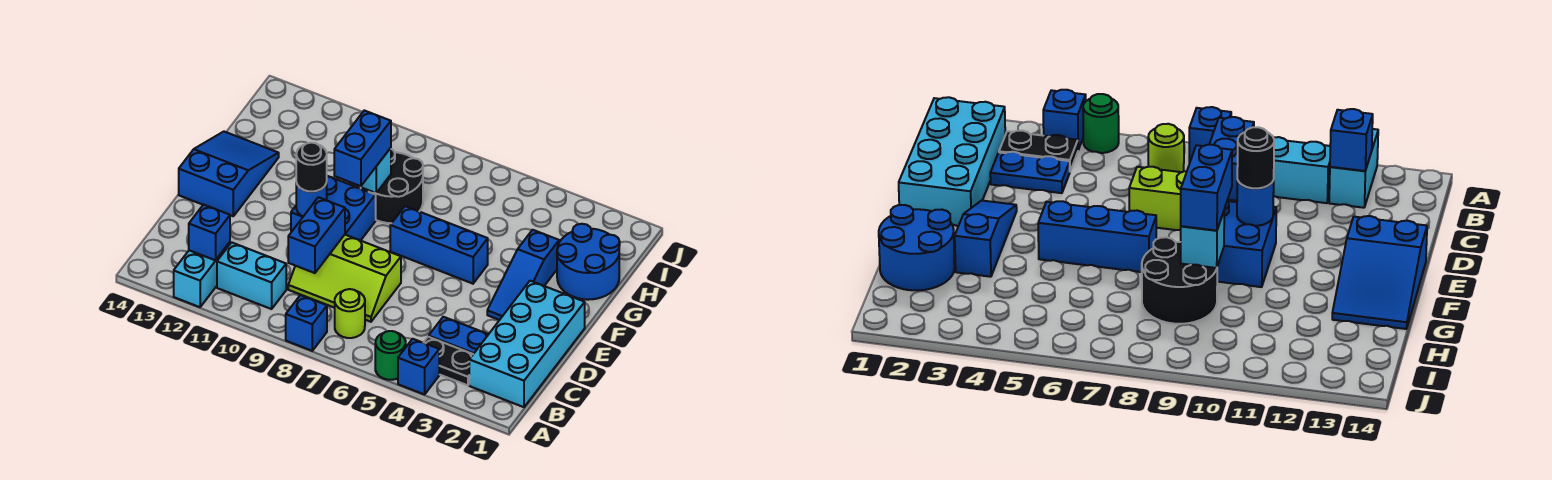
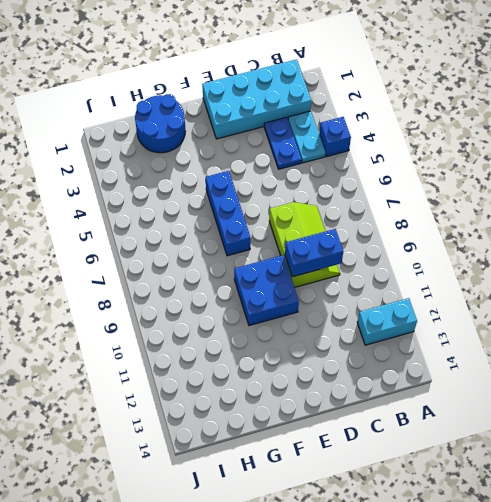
cyan plate B3:B4 level 1 -> black plate B3:B4 level 1
none -> green round brick A5 level 1
none -> blue brick A8 level 1
none -> lime round brick B7 level 1

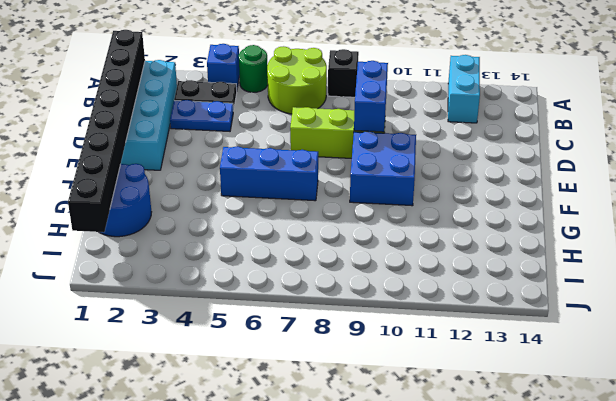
lime round brick A6:B7 level 1 -> lime round brick B7 level 1
black brick A8 level 1 -> blue brick A8 level 1
black brick B1:I1 level 2 -> none
none -> cyan brick B10:B11 level 1
none -> blue slope E3:G3 level 1 top G
none -> blue slope E13:G14 level 1 top E

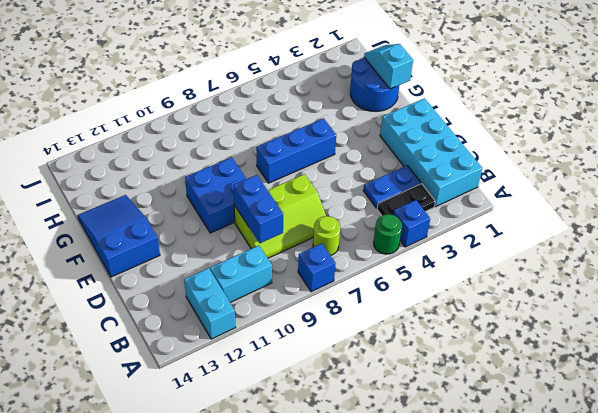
cyan slope G1:H1 level 2 top G -> none
none -> blue slope E3:G3 level 1 top G
none -> black round brick G8:H9 level 1
none -> blue brick B12 level 2

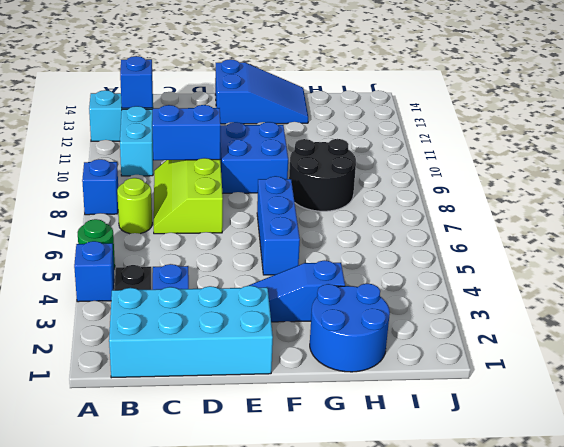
none -> blue round brick E10 level 2
none -> cyan brick G9 level 2
none -> black round brick E10 level 3

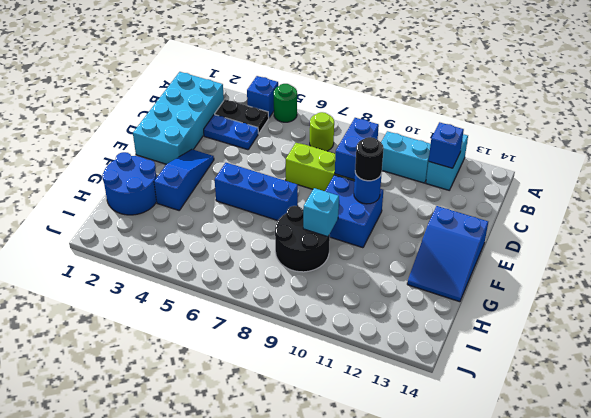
none -> blue brick A8 level 1
none -> blue brick F9:G9 level 3

